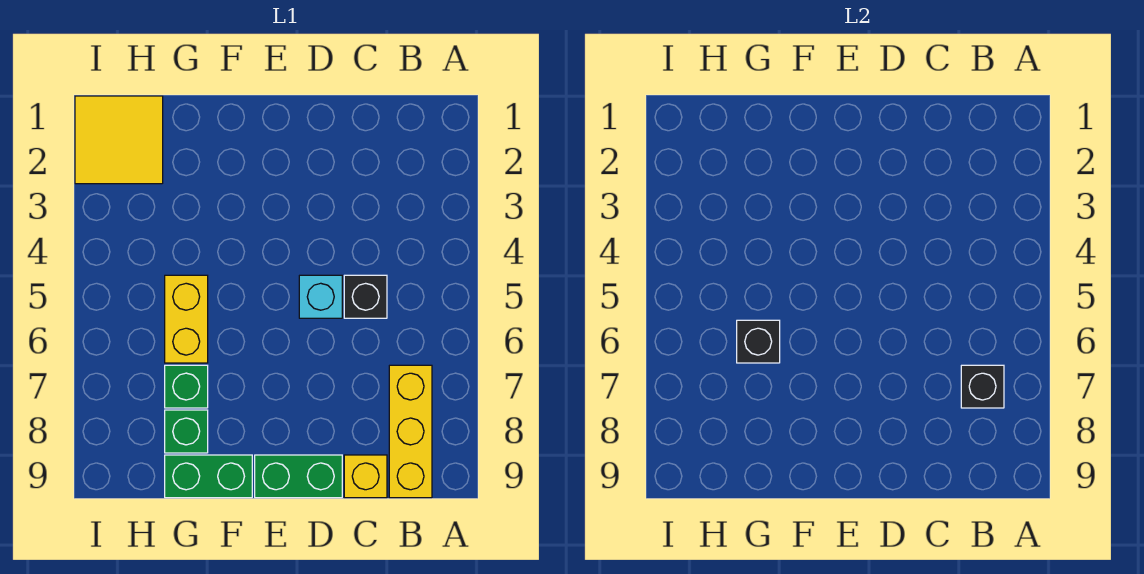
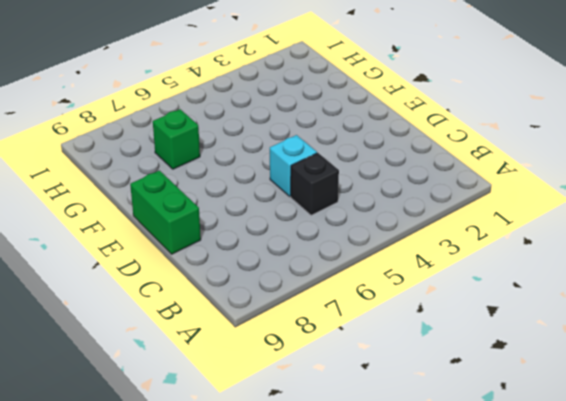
none -> yellow brick B7:B9 level 1
none -> yellow brick C9 level 1
none -> green brick F9:G9 level 1

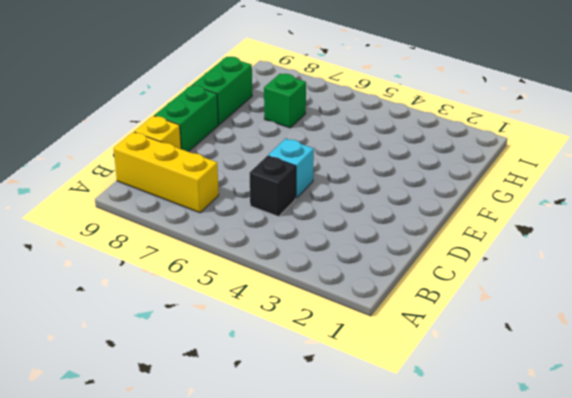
none -> yellow brick G5:G6 level 1
none -> green brick G8 level 1
none -> yellow tile H1:I2 level 1

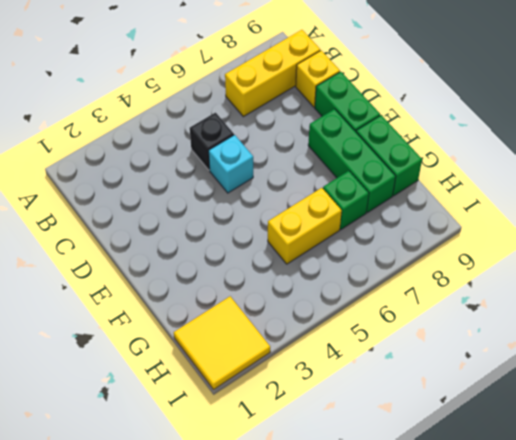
green brick E8:G8 level 1 -> green brick G8 level 1
none -> black brick B7 level 2
none -> black brick G6 level 2

